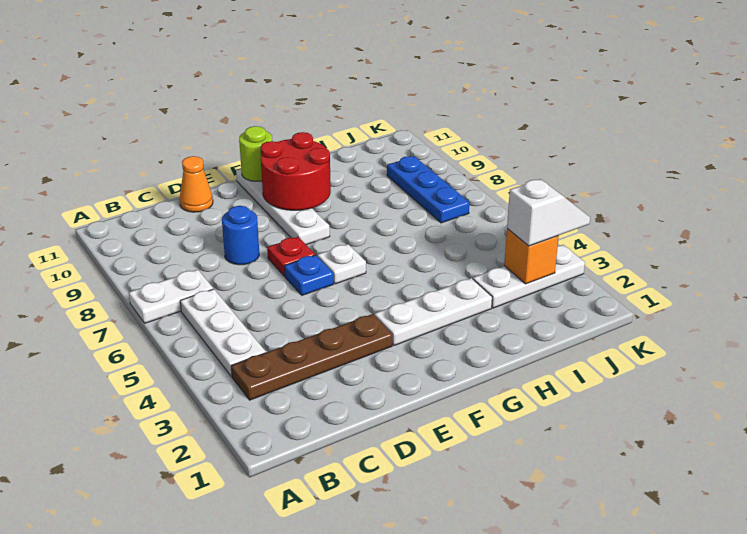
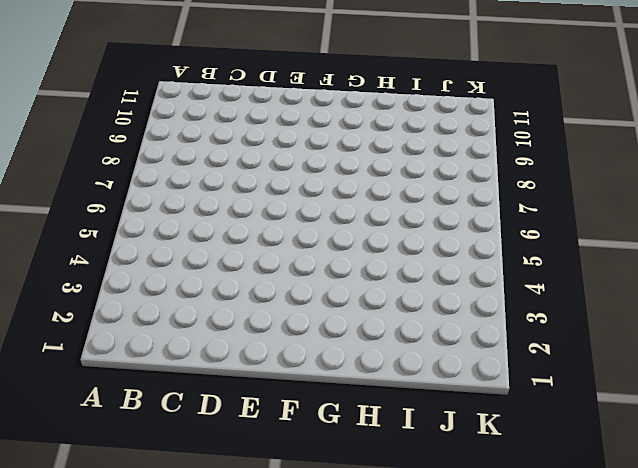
none -> white plate A7:B7 level 1
none -> brown plate B3:E3 level 1
none -> white plate B4:B6 level 1

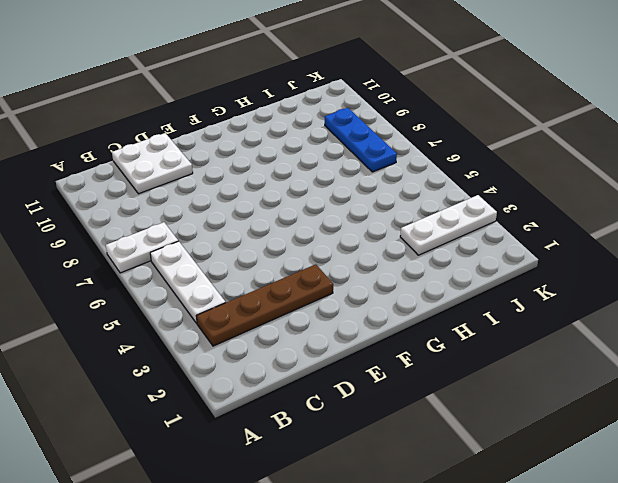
white plate C10:D11 level 1 -> orange cone D11 level 1
none -> blue round brick D8 level 1
none -> blue plate E6 level 1
none -> red plate E7 level 1

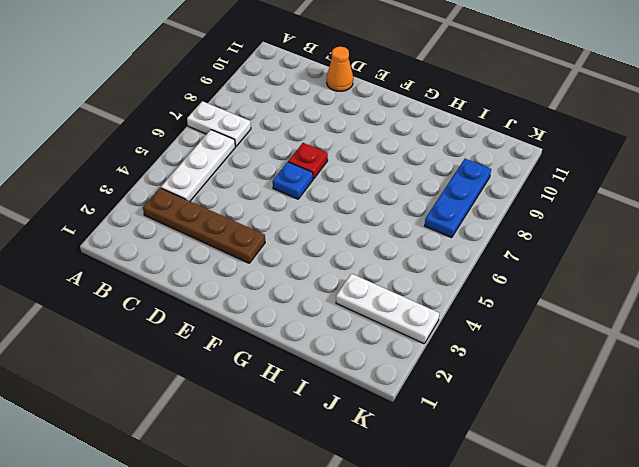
none -> blue round brick D8 level 1
none -> white plate F3:H3 level 1
none -> white plate F6 level 1

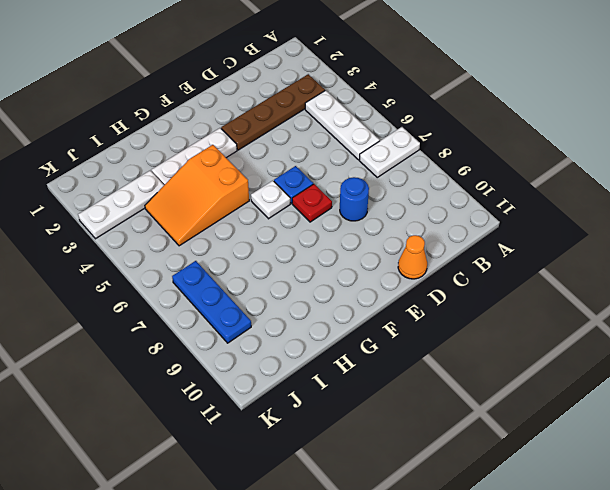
orange slope G4:I5 level 1 top G -> none
none -> white plate F8:F11 level 1
none -> red round brick F9:G10 level 2
none -> lime round brick F11 level 2

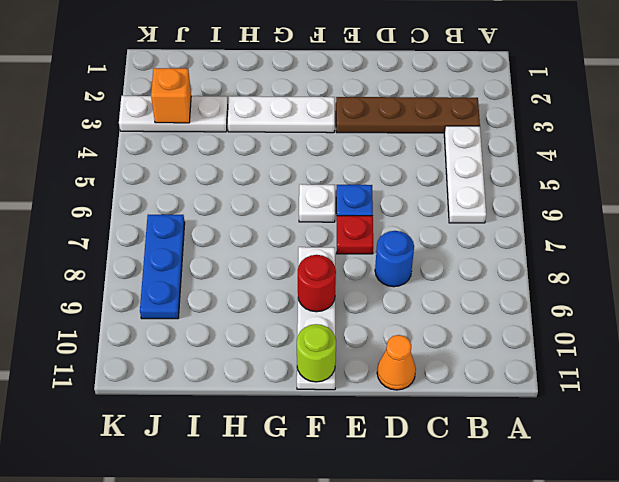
red round brick F9 level 2 -> red round brick F9:G10 level 2
none -> white plate A7:B7 level 1
none -> white slope J3:K3 level 3 top J

